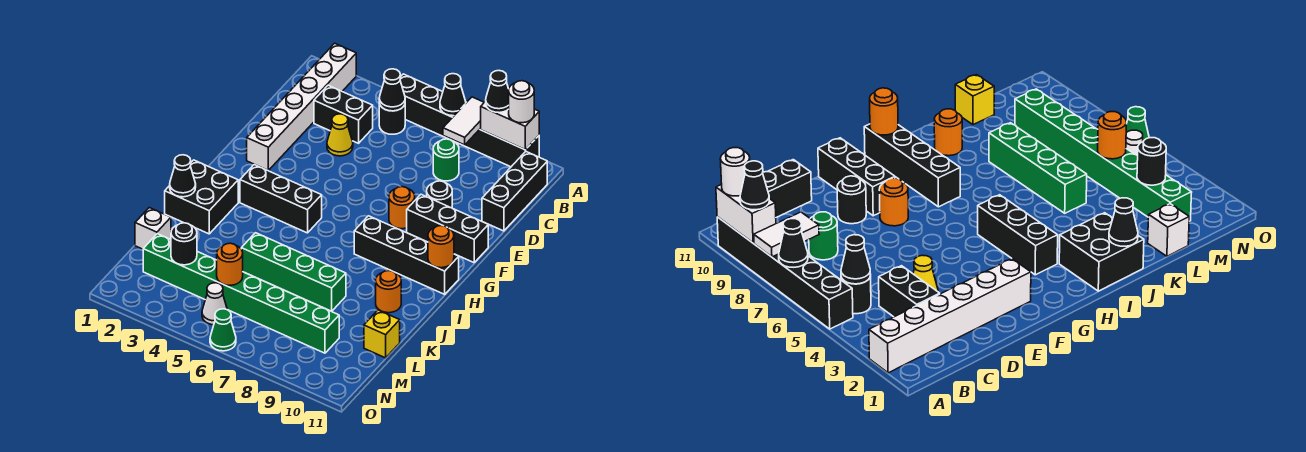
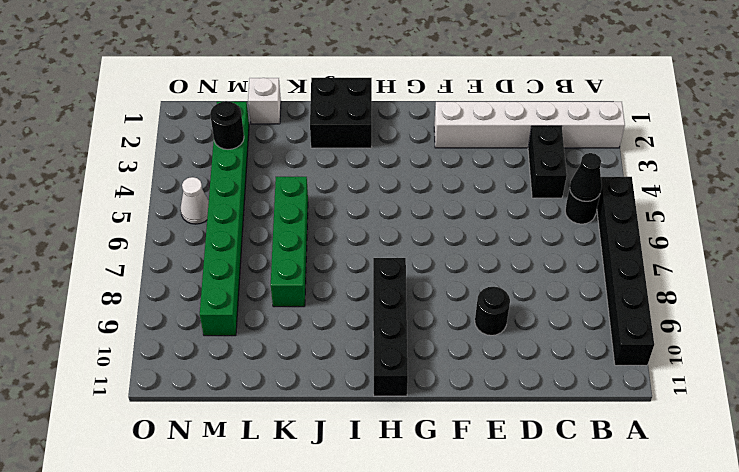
none -> black brick B11:D11 level 1
none -> green round brick C8 level 1
none -> yellow cone D4 level 1
none -> orange round brick F8 level 1

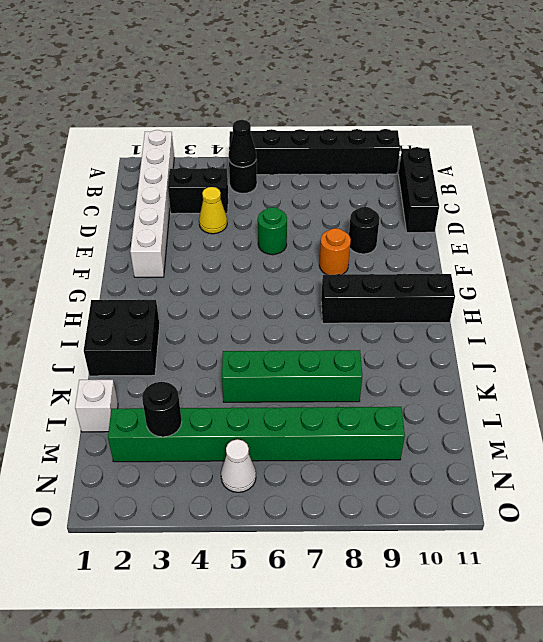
green round brick E6 level 1 -> green round brick C8 level 1
none -> black brick F9:F11 level 1
none -> black brick H3:H5 level 1
none -> orange round brick J10 level 1
none -> yellow brick L11 level 1

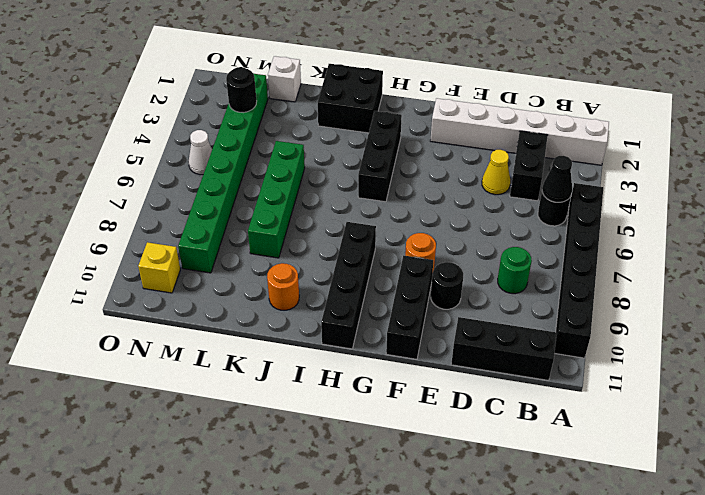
yellow brick N10 level 1 -> yellow brick L11 level 1
none -> green cone O6 level 1
none -> black cone A7 level 2
none -> white tile A8:B8 level 2
none -> white brick A9:A10 level 2

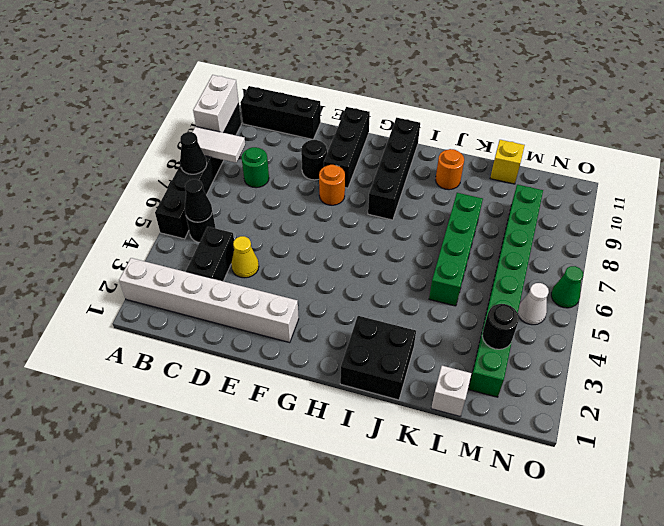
none -> black brick H3:H5 level 1
none -> orange round brick H11 level 2
none -> black cone J1 level 2
none -> orange round brick M5 level 2

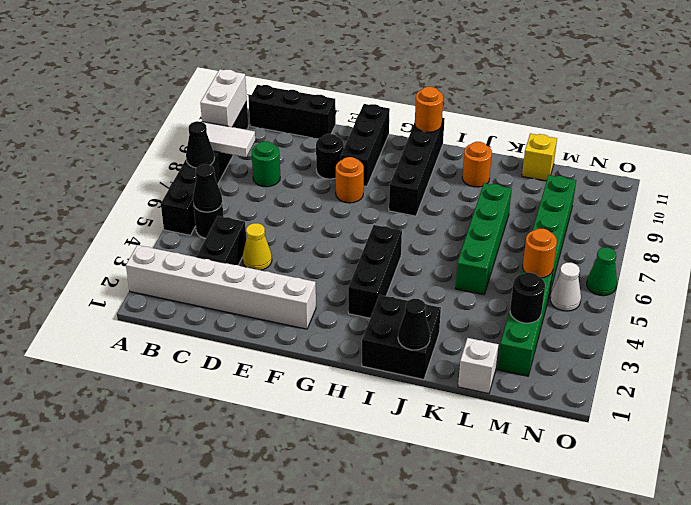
none -> black cone A9 level 3
none -> white round brick A10 level 3

